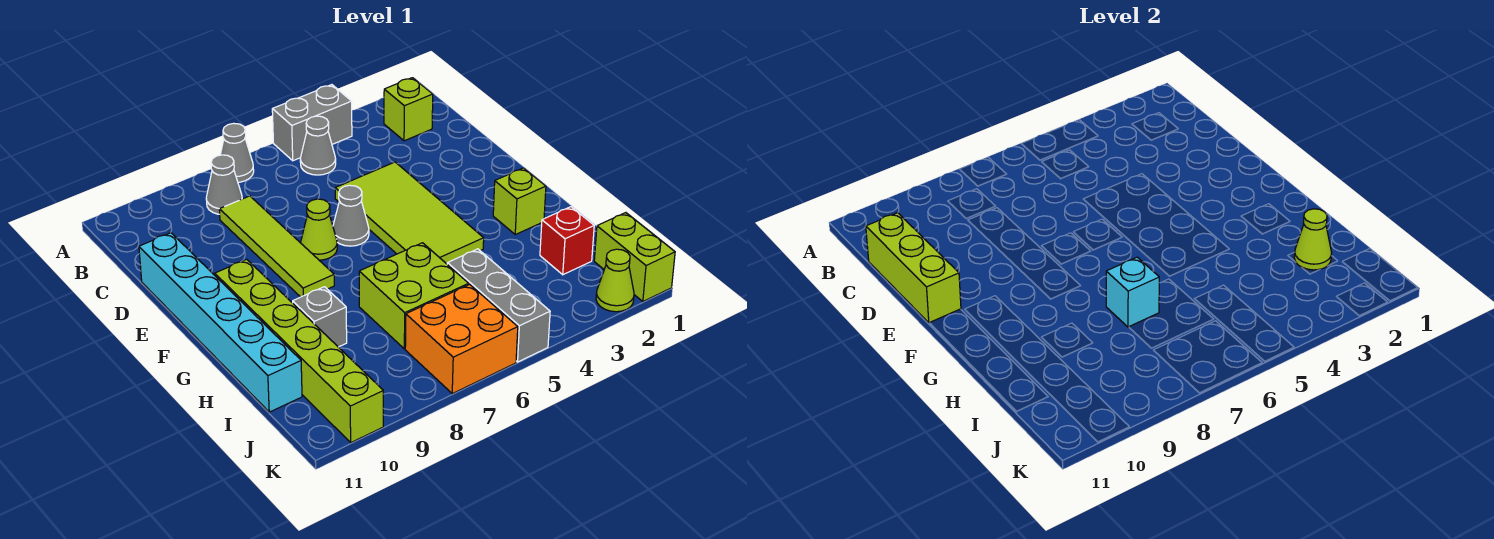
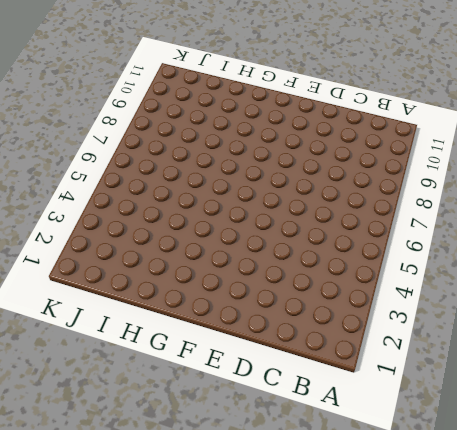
none -> grey brick A4:A5 level 1
none -> grey cone A7 level 1
none -> lime brick B2 level 1

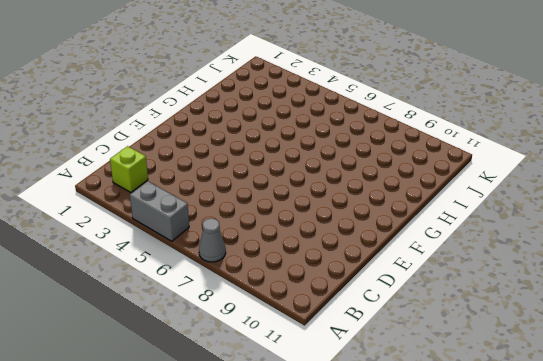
none -> grey cone B5 level 1
none -> grey cone B8 level 1
none -> lime tile C8:F8 level 1

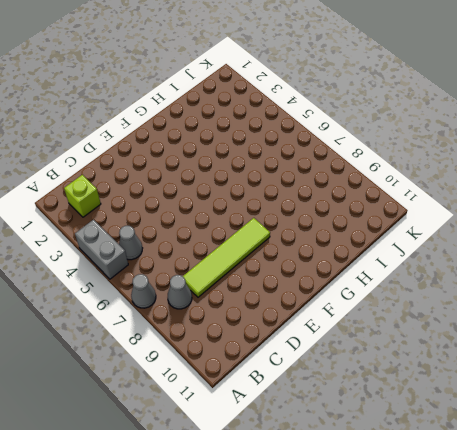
none -> lime tile D4:G5 level 1
none -> cyan brick D11:I11 level 1
none -> grey cone E6 level 1

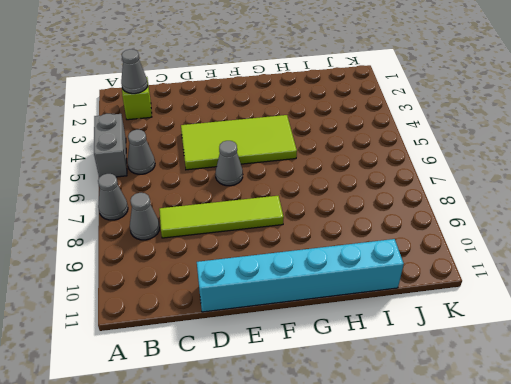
grey cone B2 level 2 -> none
none -> lime cone E7 level 1
none -> lime brick F10:K10 level 1
none -> lime brick G2 level 1

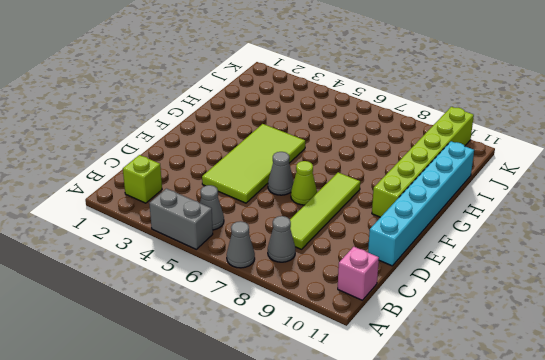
pink brick B11 level 1 -> none
none -> lime brick G2 level 1
none -> lime brick H6:I7 level 1
none -> grey brick H9 level 1

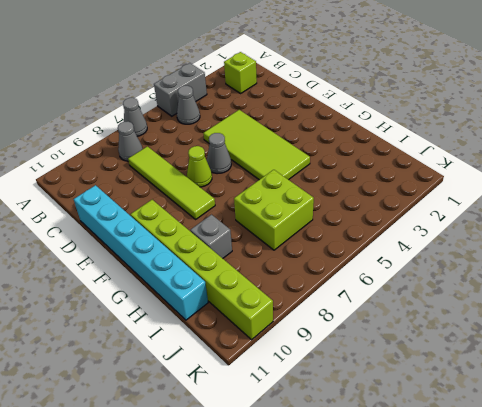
none -> lime brick G2 level 1
none -> red brick I2 level 1
none -> grey brick I5:K5 level 1

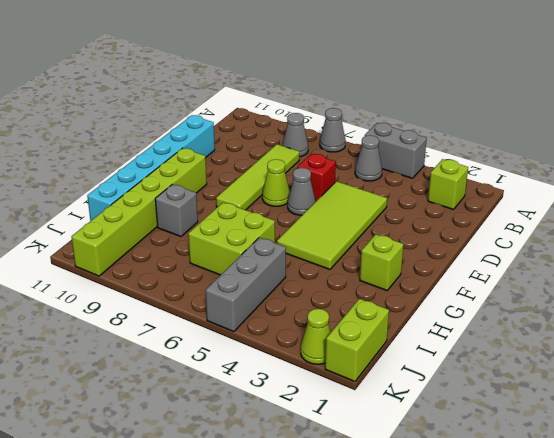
red brick D6 level 1 -> red brick I2 level 1
none -> orange brick J6:K7 level 1
none -> lime brick C11:E11 level 2
none -> cyan brick H7 level 2

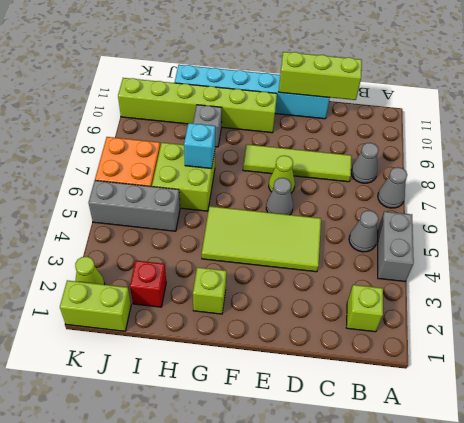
none -> lime cone I2 level 2

